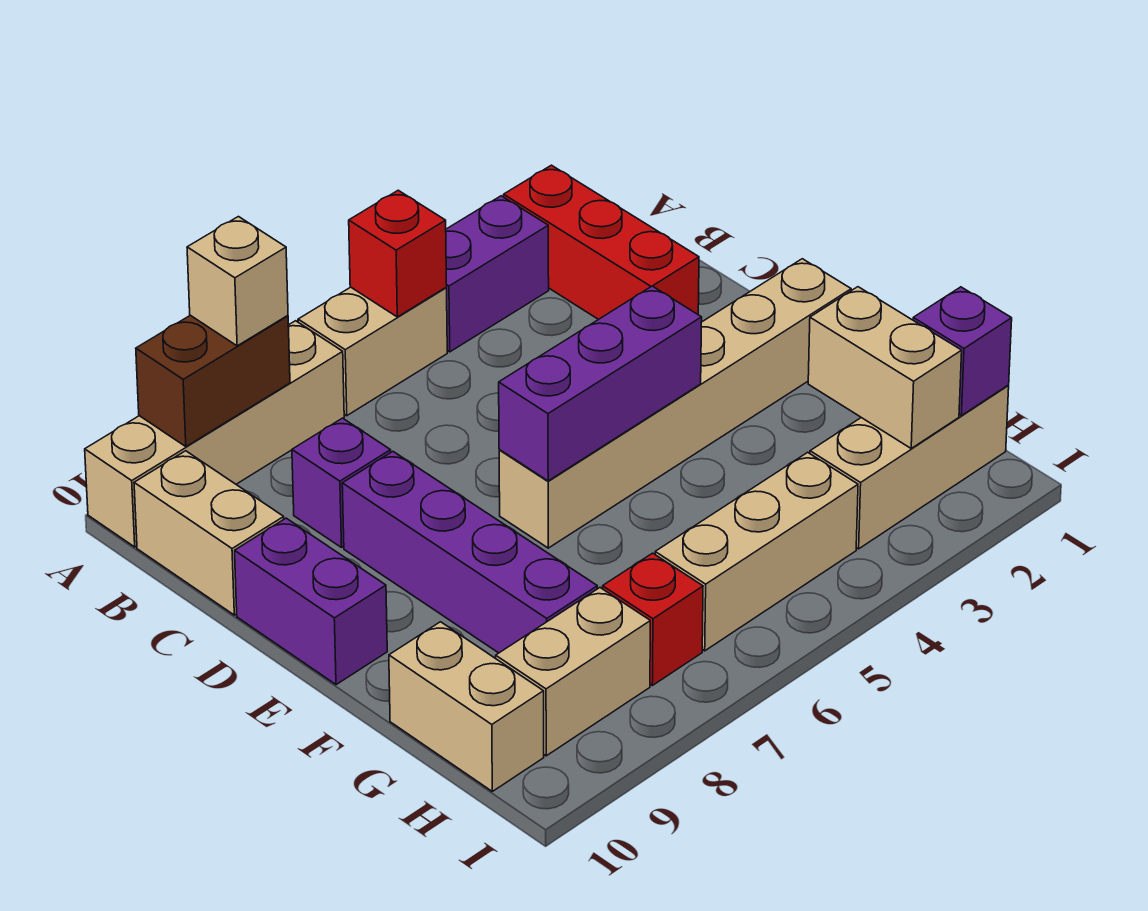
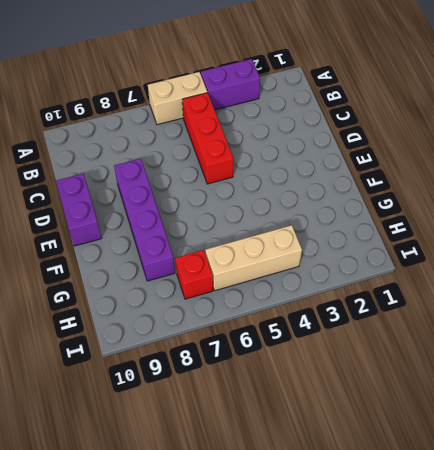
red brick B5:D5 level 1 -> red brick A2:C2 level 1
none -> tan brick A7:A10 level 1
none -> tan brick B10:C10 level 1
none -> purple brick C8 level 1

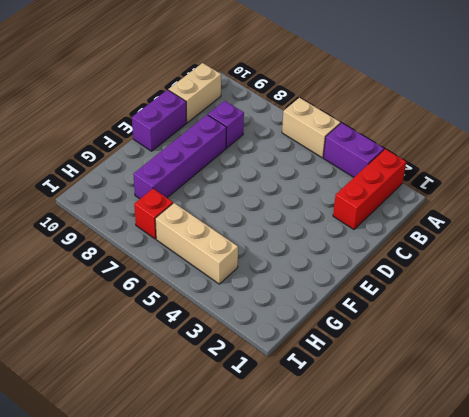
none -> tan brick A7:A10 level 1
none -> tan brick E1:E6 level 1
none -> tan brick G10:H10 level 1

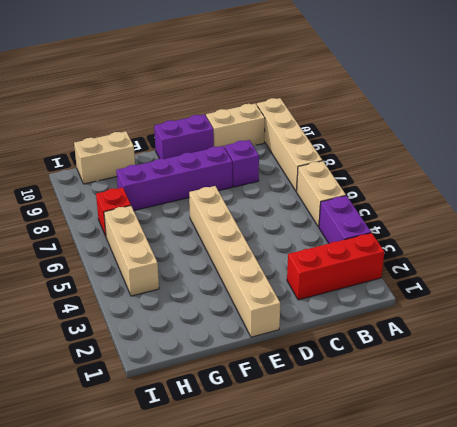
none -> tan brick H1:H3 level 1
none -> tan brick H8:H9 level 1
none -> red brick A5 level 2

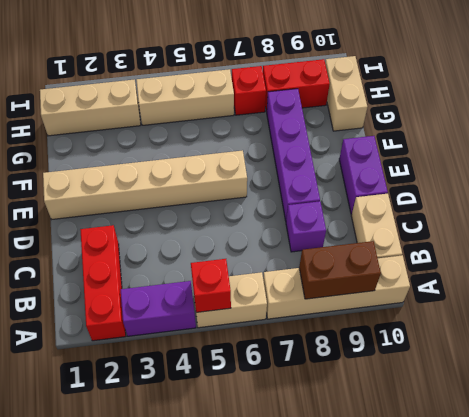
red brick H8:H9 level 1 -> tan brick H8:H9 level 1
none -> purple brick E4:E6 level 2
none -> tan brick G2:H2 level 2
none -> purple brick H1 level 2

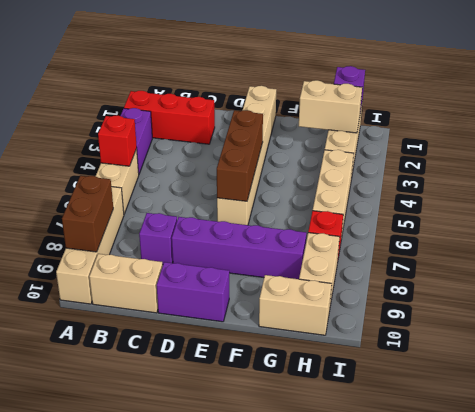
brown brick E4:E6 level 2 -> purple brick E4:E6 level 2
none -> tan brick A8 level 3

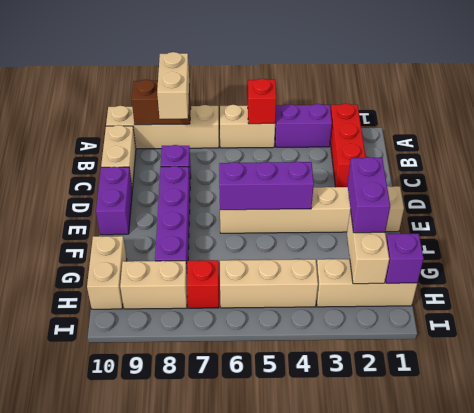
tan brick A8:B8 level 3 -> tan brick A8 level 3
purple brick F2:G2 level 3 -> none

